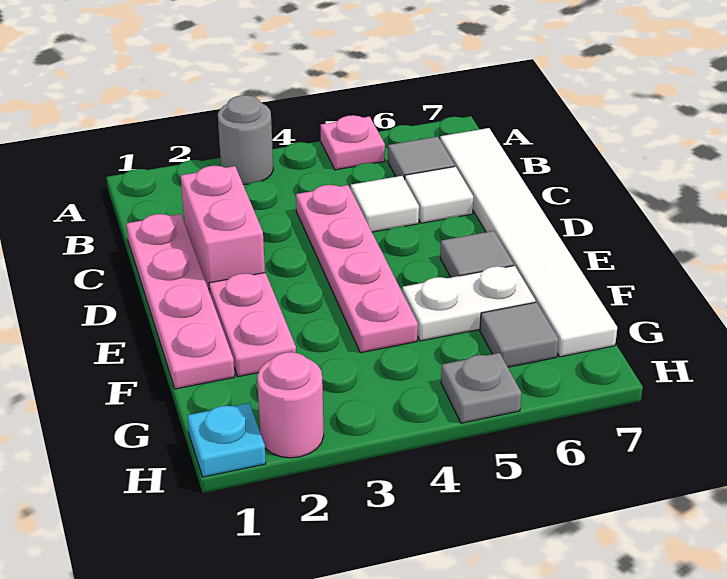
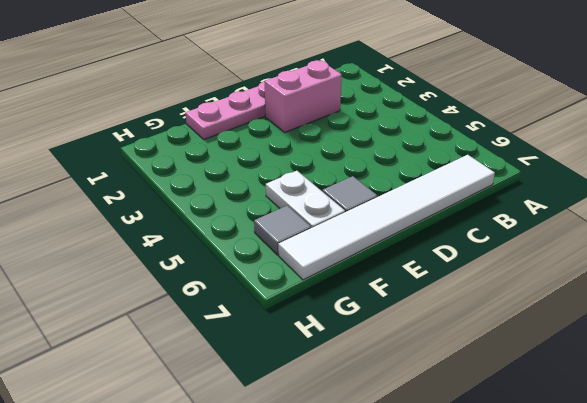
none -> grey round brick A3 level 1
none -> pink plate A5 level 1
none -> grey tile B6 level 1

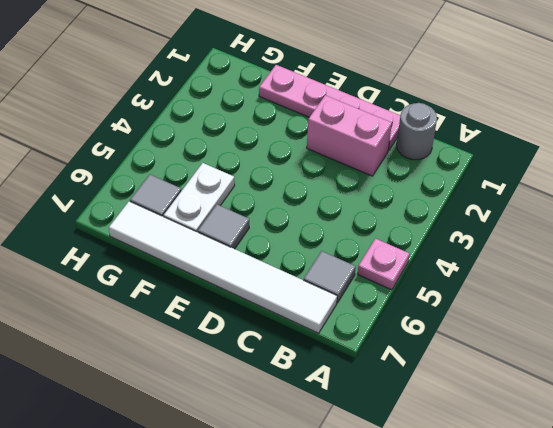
grey round brick B1 level 1 -> grey round brick A3 level 1
none -> pink plate C4:F4 level 1
none -> white tile C5 level 1
none -> white tile C6 level 1

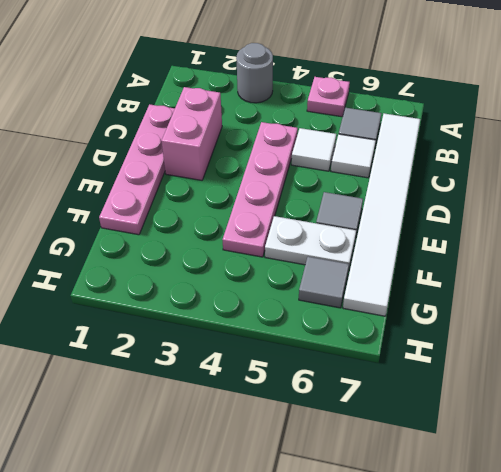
none -> pink plate E2:F2 level 1
none -> cyan plate H1 level 1
none -> pink round brick H2 level 1

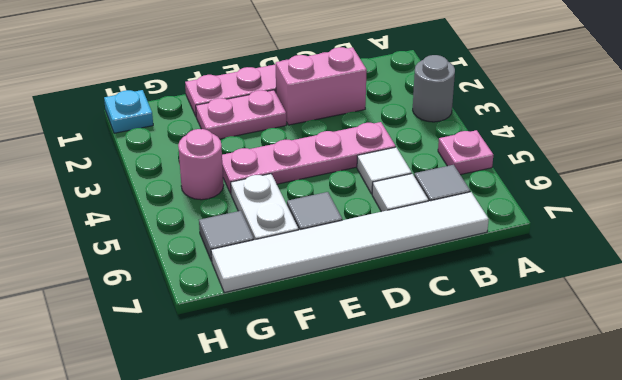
pink round brick G4 level 1 -> pink round brick H2 level 1
none -> grey plate H5 level 1

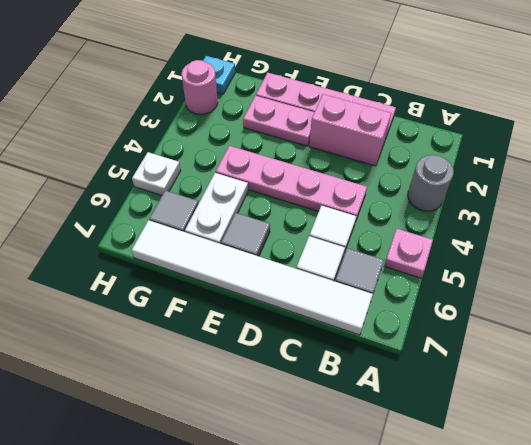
white plate H5 level 1 -> grey plate H5 level 1

